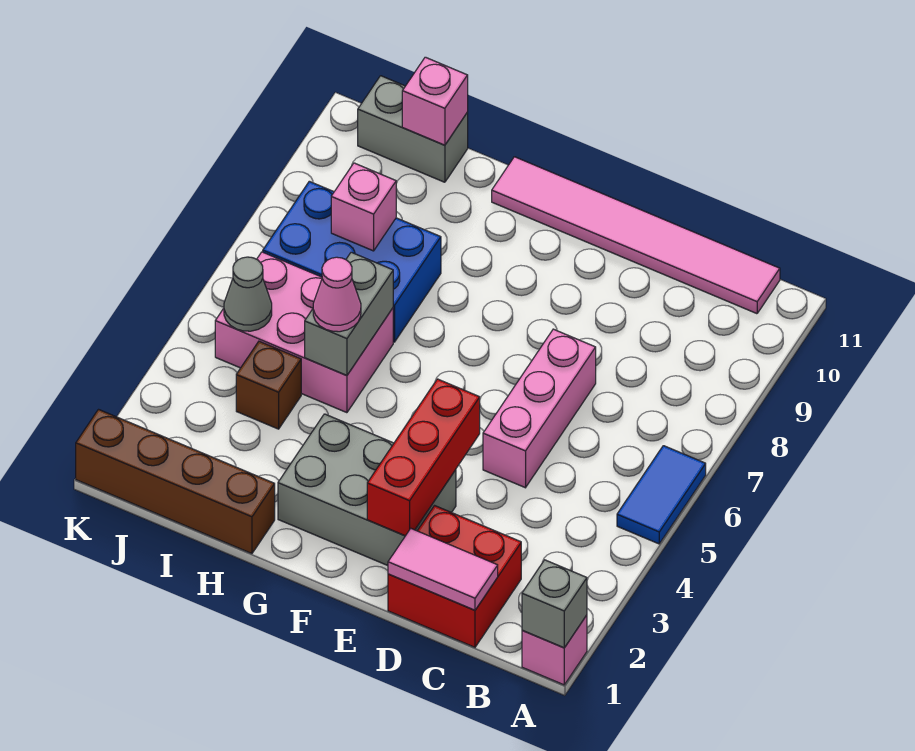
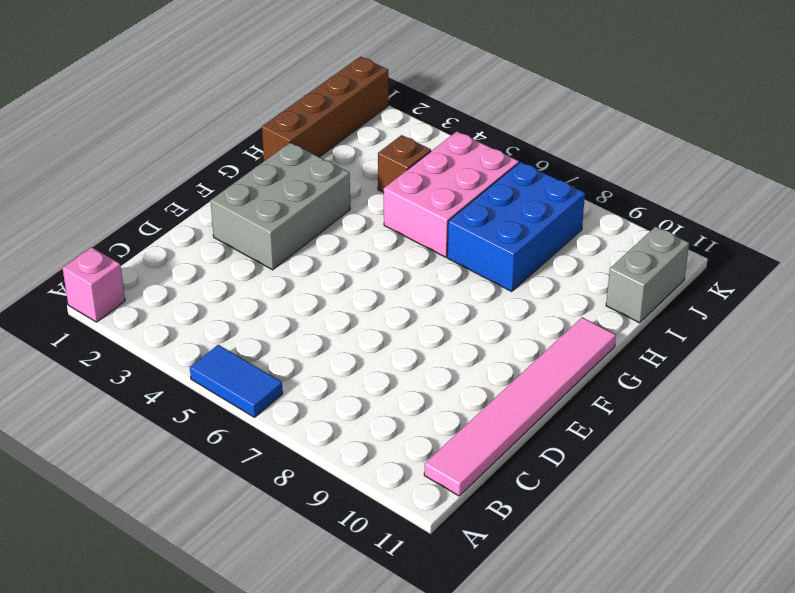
none -> red brick C1:D2 level 1
none -> pink brick D5:D7 level 1
none -> grey brick A1 level 2

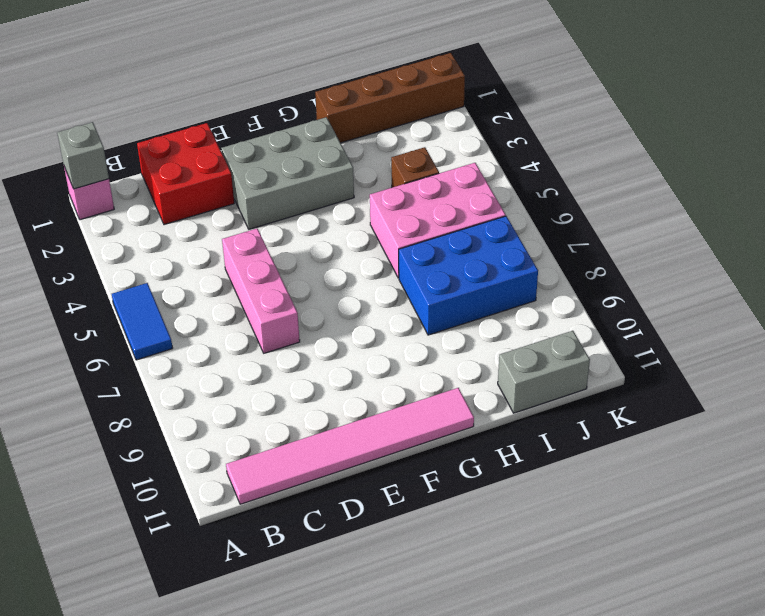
none -> pink tile C1:D1 level 2
none -> red brick E2:E4 level 2
none -> grey brick H5:H6 level 2

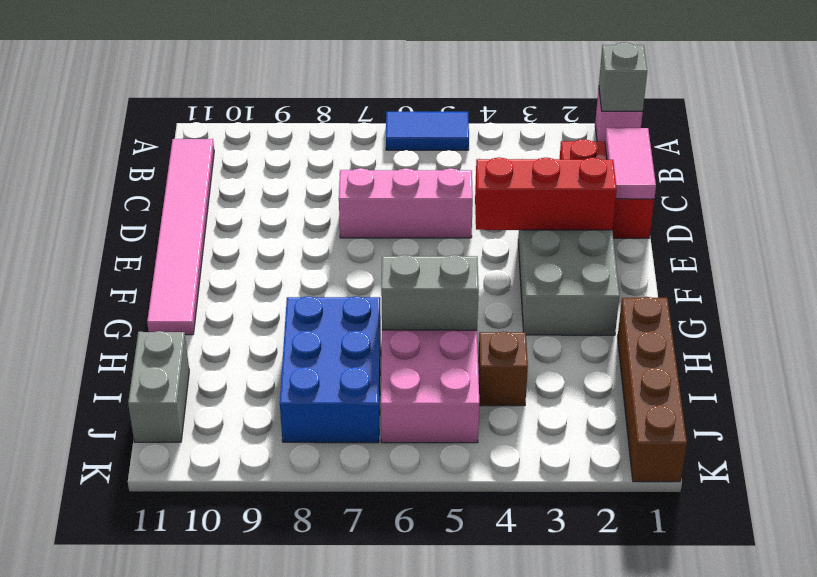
none -> pink brick I8 level 2
none -> pink brick I11 level 2
none -> grey cone J5 level 2

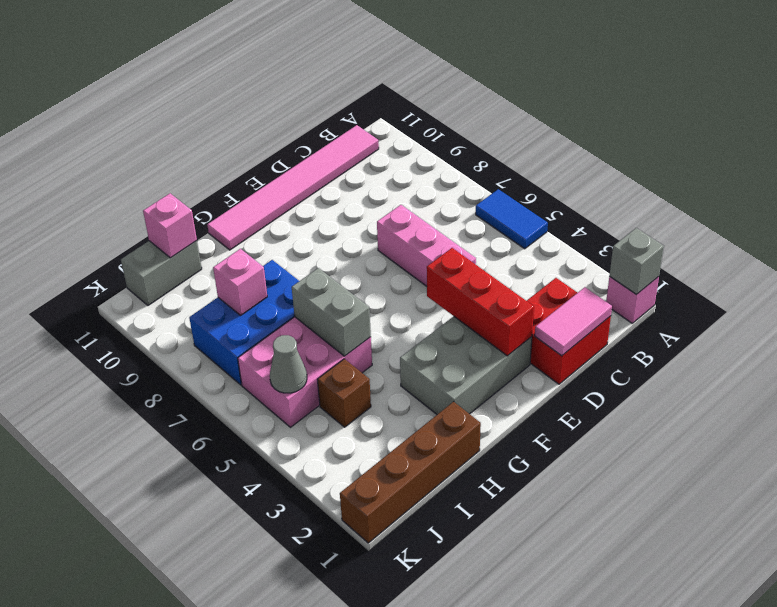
none -> pink cone H5 level 3

